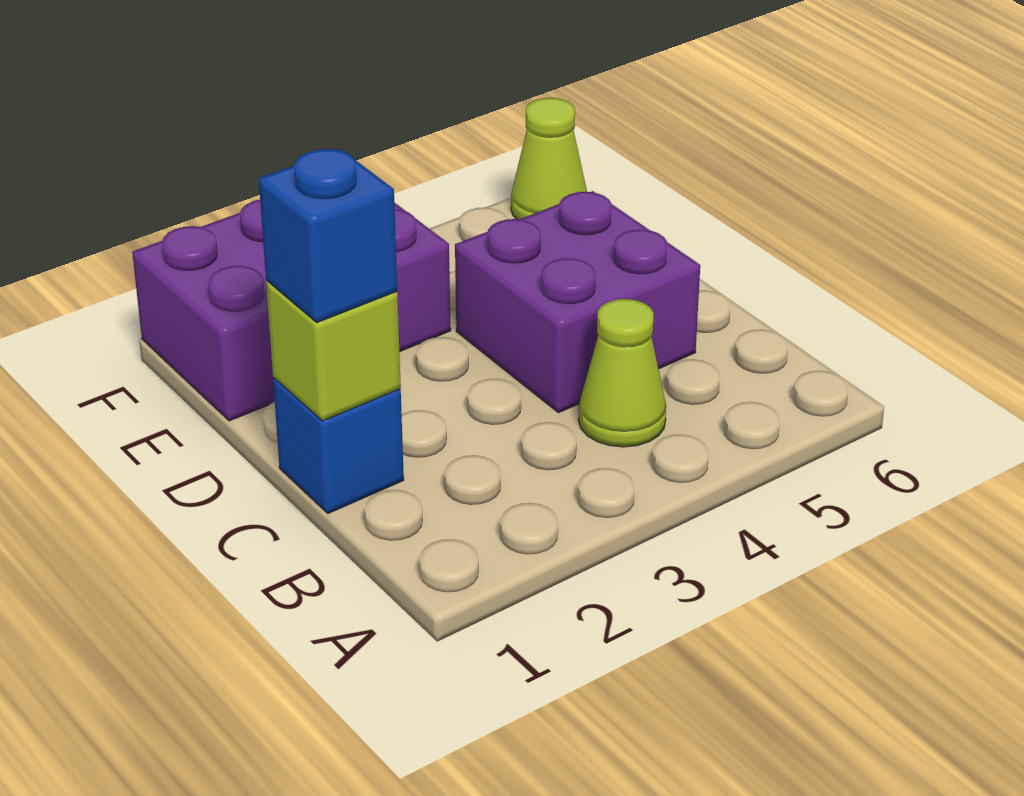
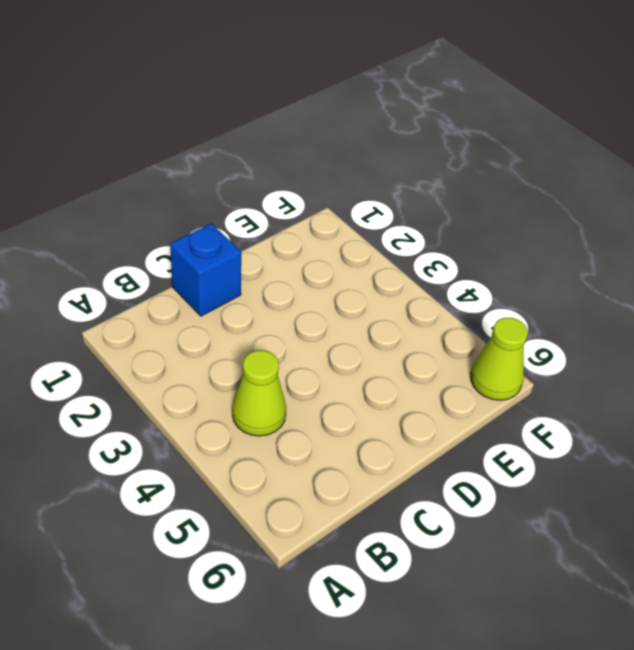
none -> purple brick C4:D5 level 1
none -> purple brick E1:F3 level 1

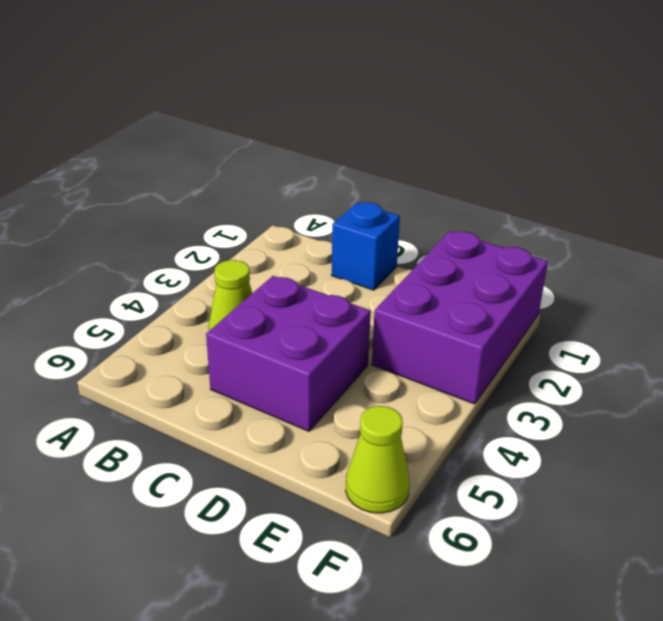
none -> lime brick C1 level 2
none -> blue brick C1 level 3

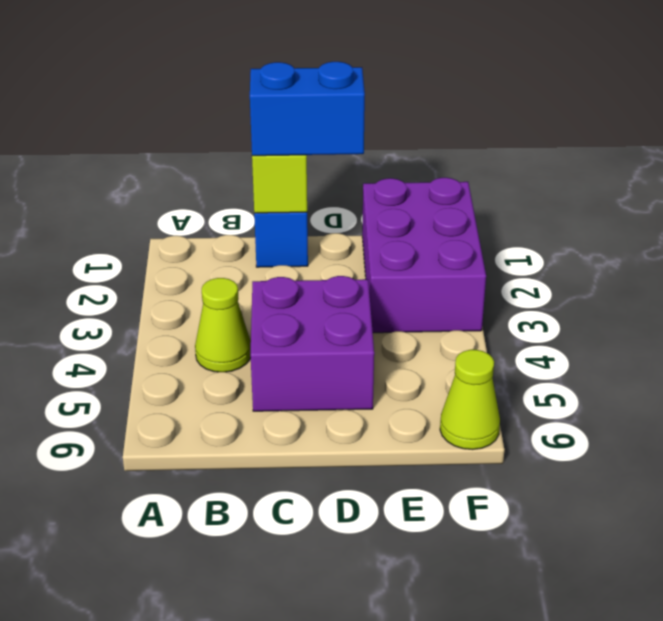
blue brick C1:D1 level 3 -> blue brick C1 level 3

